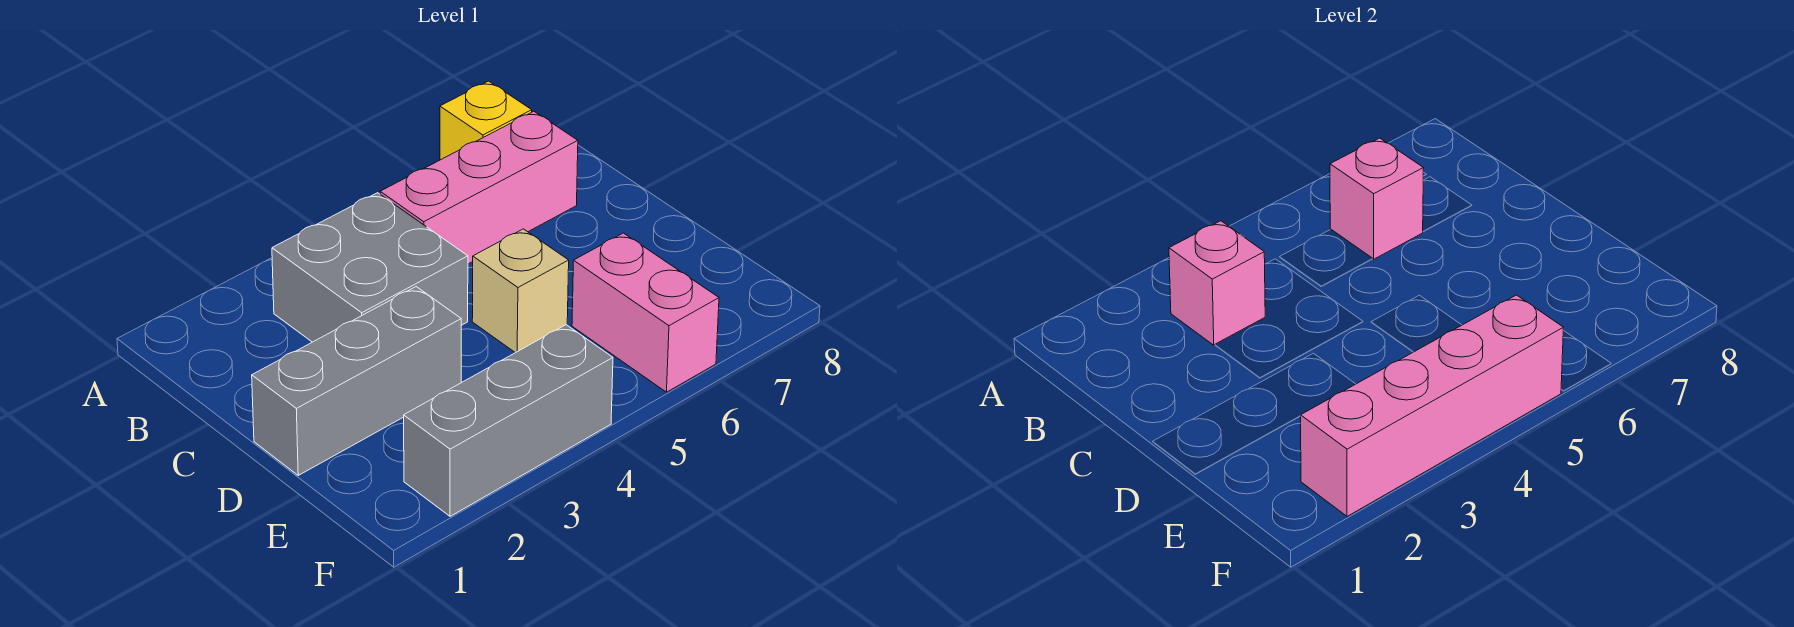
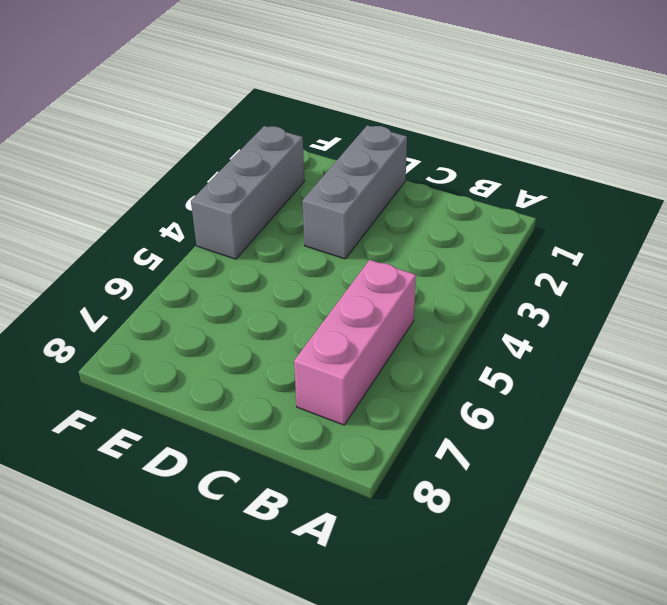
none -> yellow brick A7 level 1
none -> grey brick B3:C4 level 1

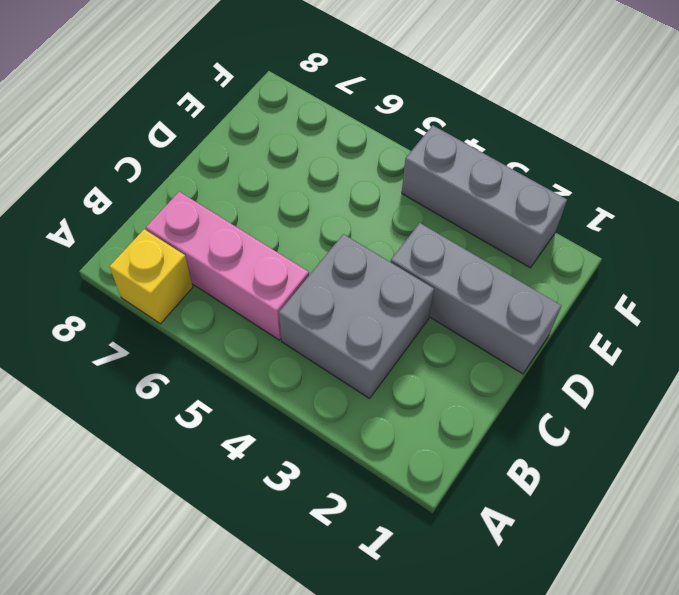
none -> tan brick D5 level 1
none -> pink brick E6:F6 level 1

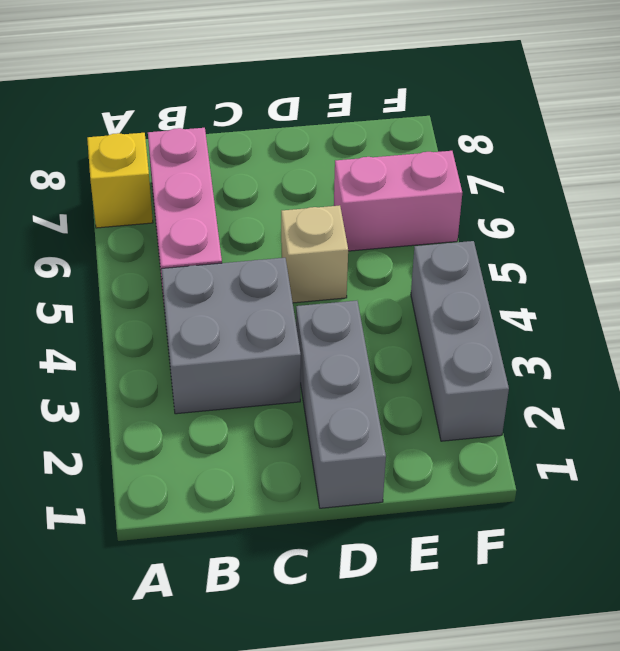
none -> pink brick B3 level 2
none -> pink brick B6 level 2

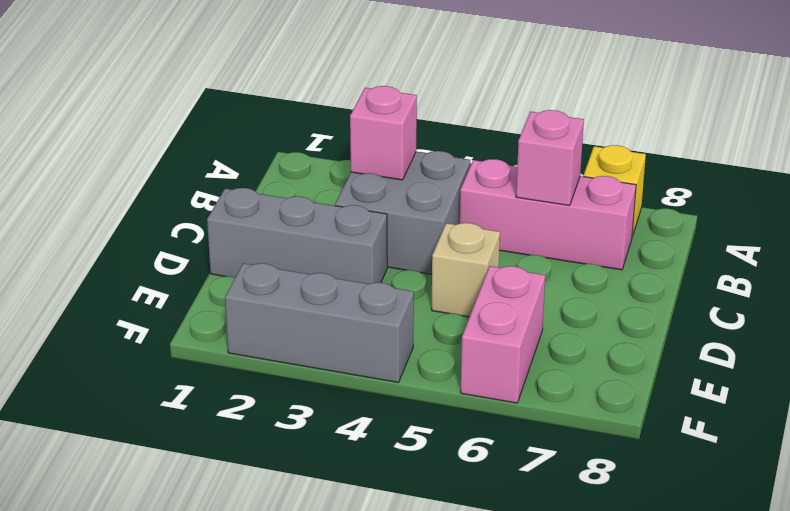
none -> pink brick F2:F5 level 2

